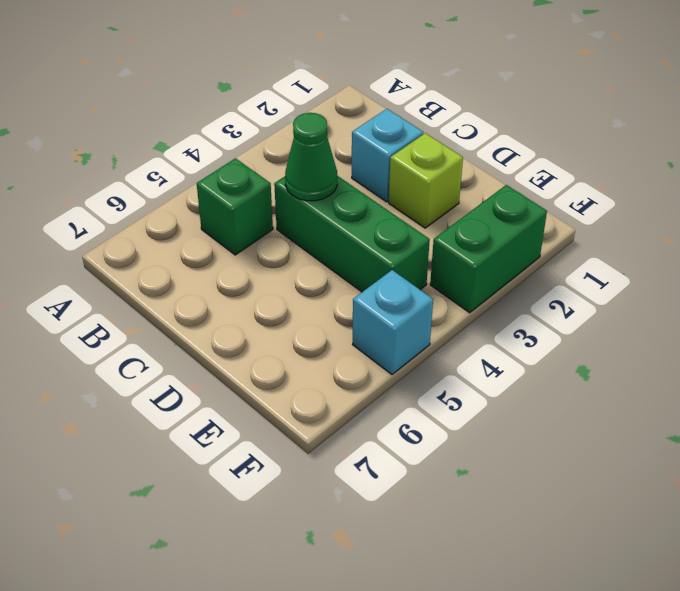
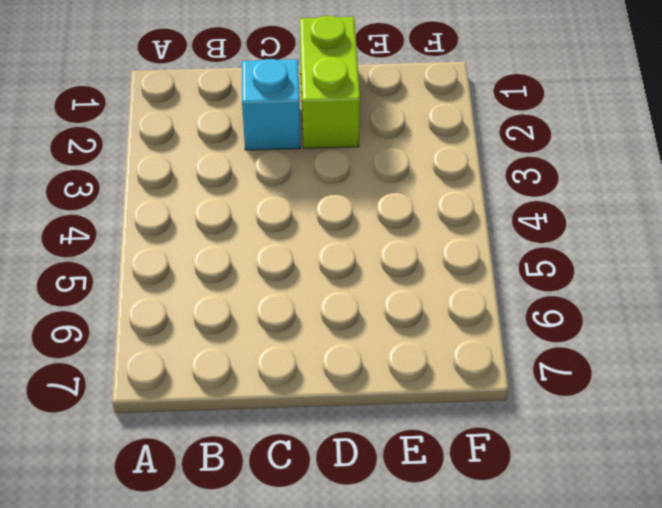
lime brick D1:D2 level 1 -> lime brick D2 level 1
none -> green brick B5 level 1
none -> green brick C4:E4 level 1

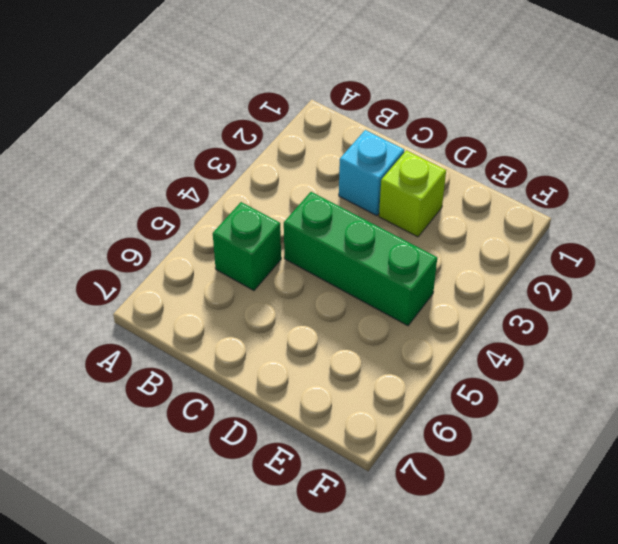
none -> green brick F2:F3 level 1
none -> cyan brick F5 level 1

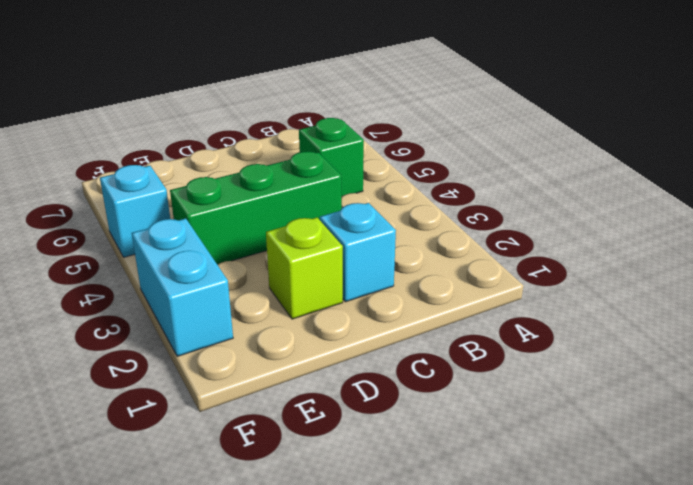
cyan brick F2:F3 level 1 -> green brick F2:F3 level 1
none -> green cone C4 level 2

